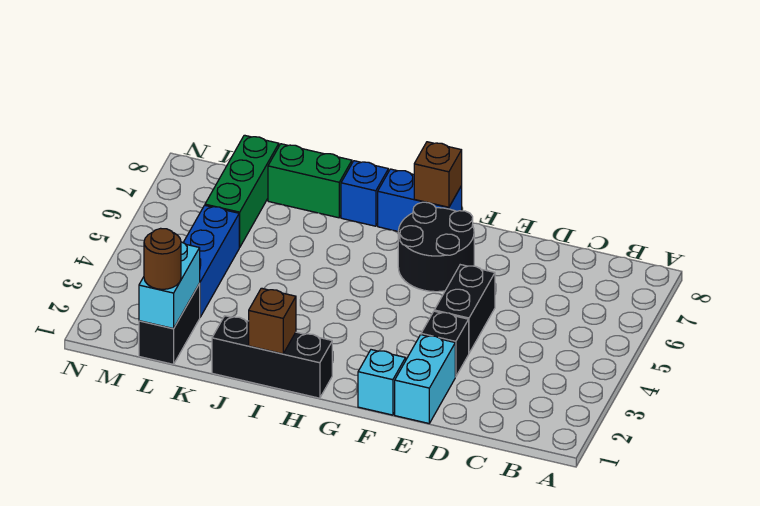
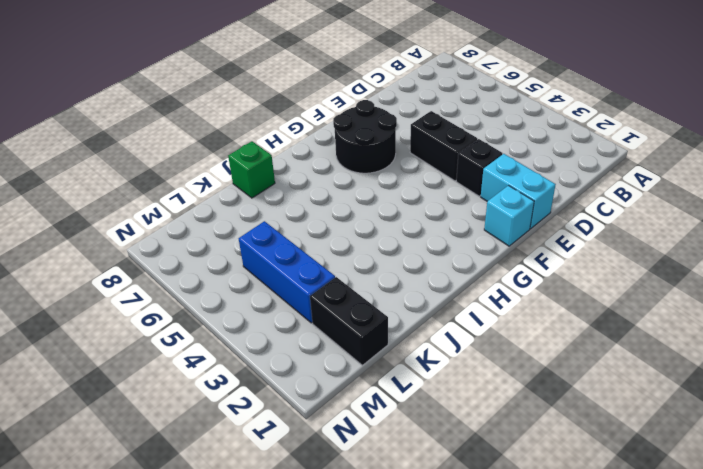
green brick J8 level 1 -> green brick J8:K8 level 1
none -> blue brick G8:H8 level 1
none -> black brick H1:J1 level 1
none -> blue brick I8 level 1

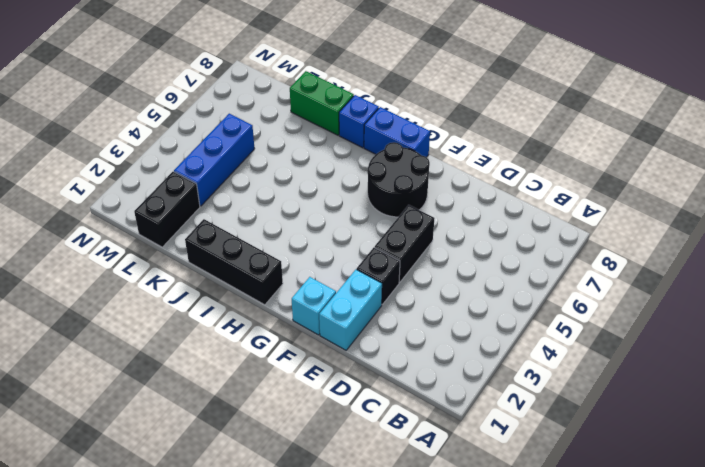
none -> green brick L6:L8 level 1
none -> brown brick G8 level 2
none -> brown brick I1 level 2

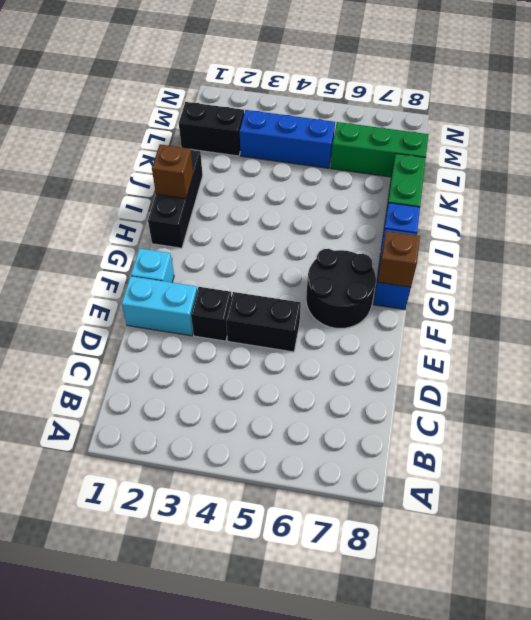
none -> cyan brick L1:L2 level 2
none -> brown round brick L1 level 3

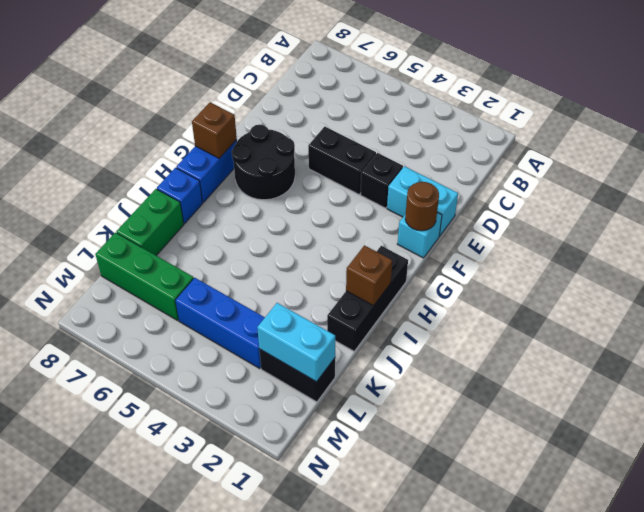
brown round brick F1 level 2 -> brown round brick L1 level 3

